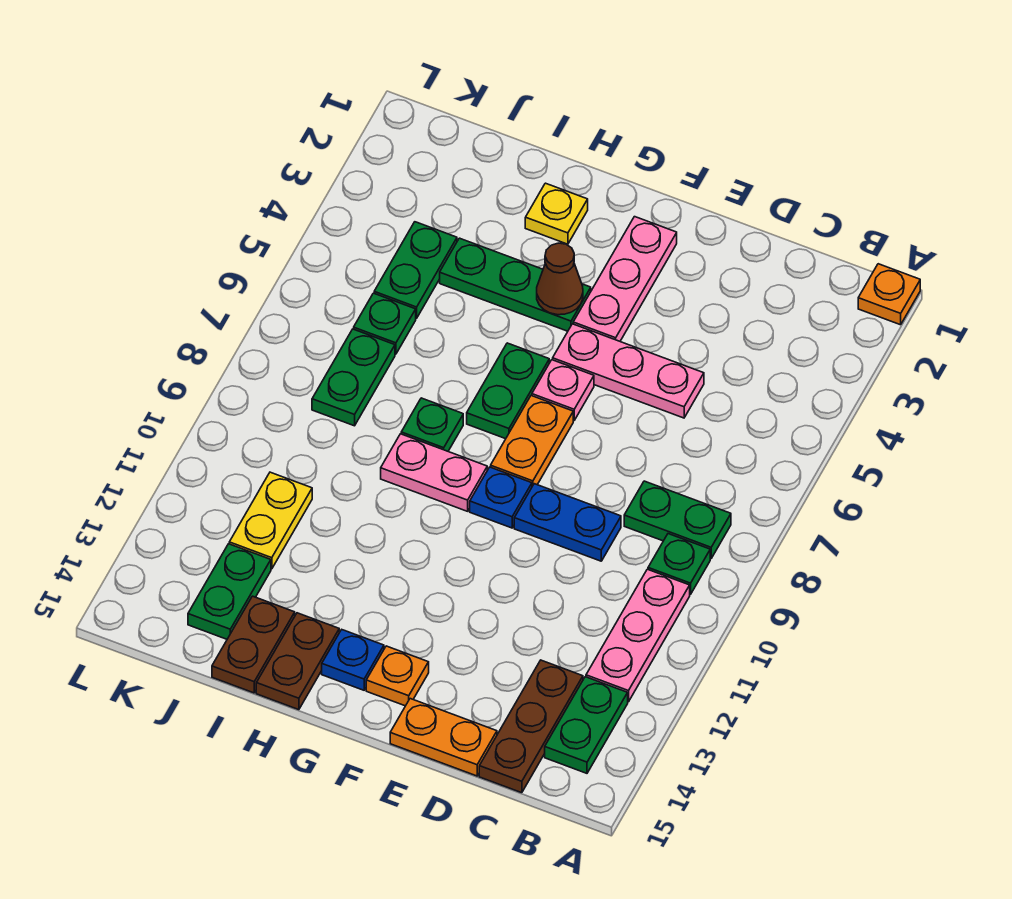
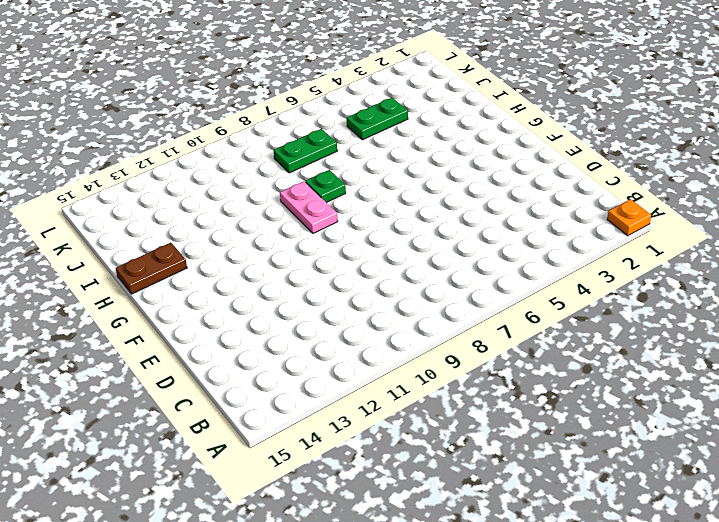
none -> green plate B8:C8 level 1
none -> green plate B9 level 1
none -> pink plate B10:B12 level 1

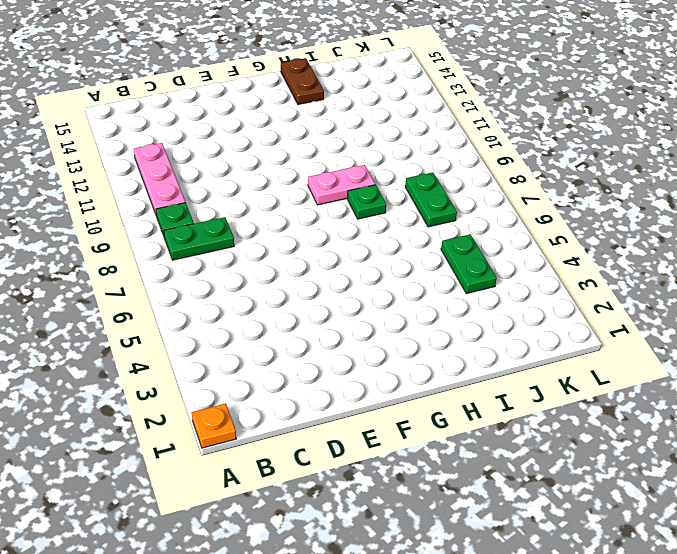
none -> green plate B13:B14 level 1
none -> brown plate C13:C15 level 1
none -> pink plate D5:F5 level 1

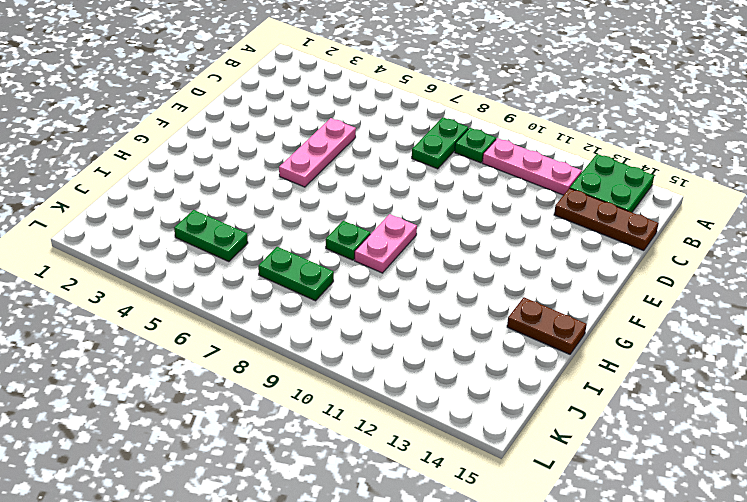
green plate A13:B14 level 1 -> green plate B13:B14 level 1
none -> orange plate A1 level 1
none -> blue plate D9:E9 level 1
none -> orange plate D15:E15 level 1

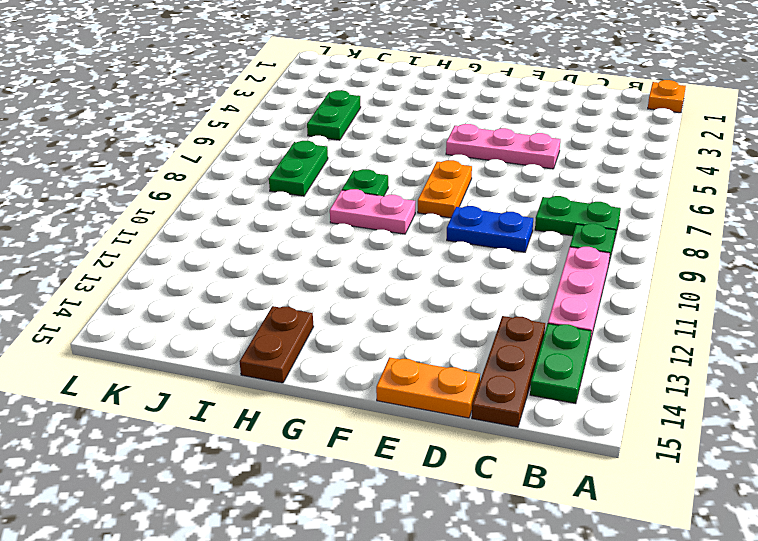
none -> pink plate F2:F4 level 1
none -> pink plate F6 level 1
none -> blue plate F9 level 1

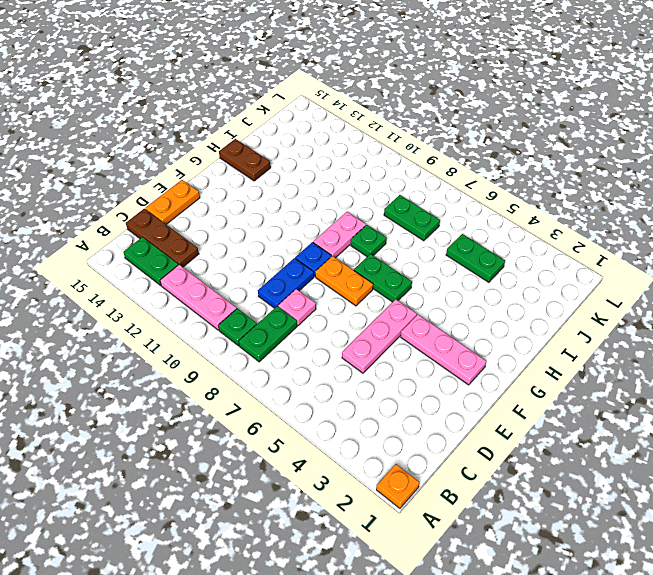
pink plate D8 level 1 -> pink plate F6 level 1
none -> orange plate F14 level 1
none -> green plate G4:I4 level 1
none -> blue plate G14 level 1

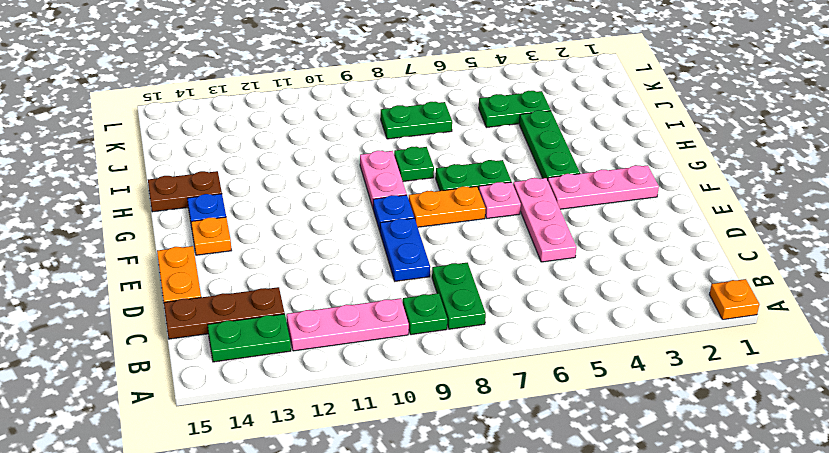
none -> yellow plate H2 level 1
none -> brown plate I14:I15 level 1
none -> green plate J6 level 1

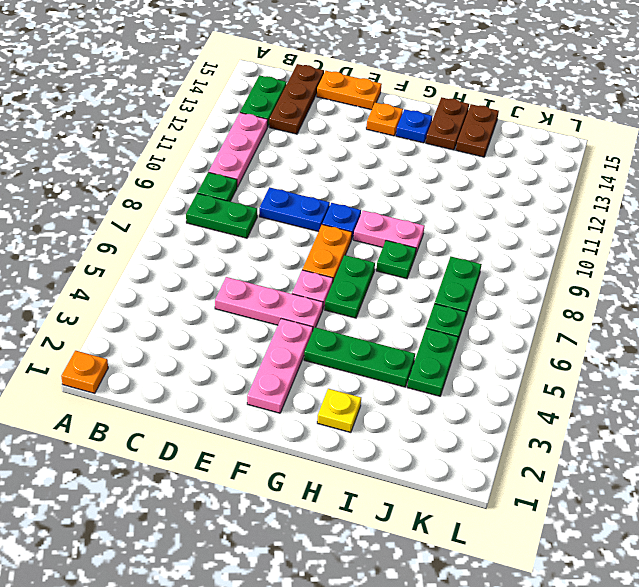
none -> yellow plate J11:J12 level 1
none -> green plate J13:J14 level 1
none -> brown cone G4 level 2

